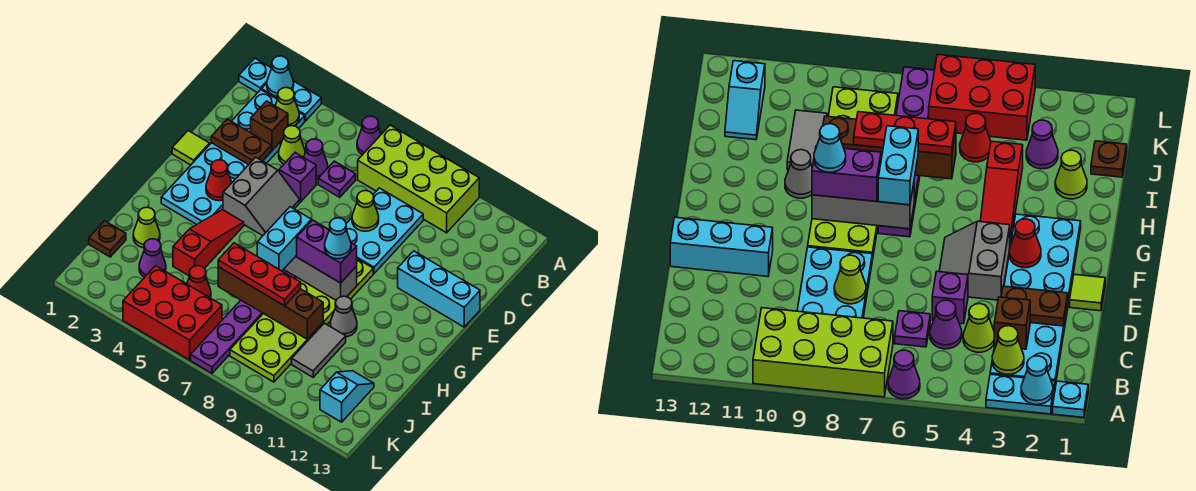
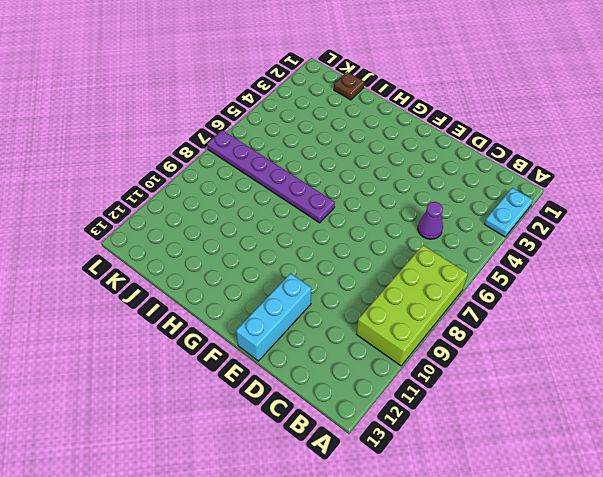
none -> cyan plate A1 level 1
none -> purple cone A6 level 1
none -> cyan plate B2:G3 level 1
none -> lime cone C4 level 1

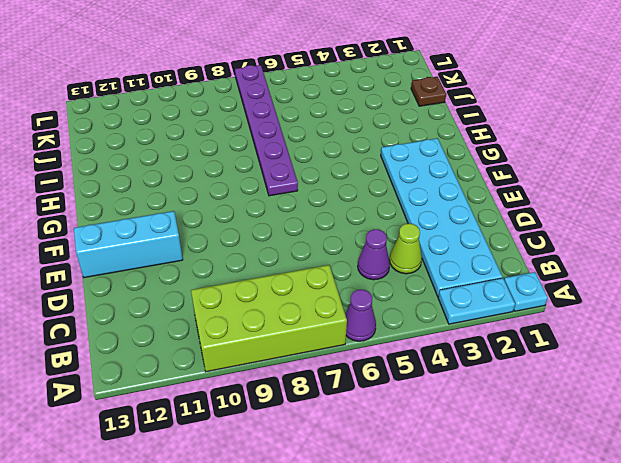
none -> purple plate C6 level 1
none -> cyan plate C8:E9 level 1
none -> purple brick D5 level 1
none -> lime tile E1 level 1

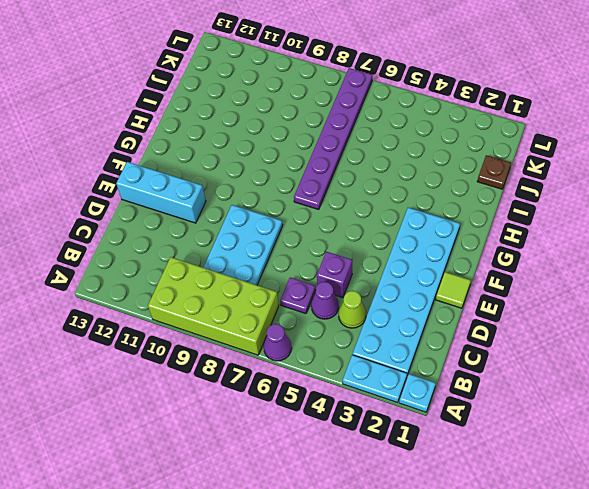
none -> grey slope E4:F5 level 1 top 4
none -> lime plate F8:K9 level 1
none -> red slope G4:I4 level 1 top I
none -> grey cone H10 level 1

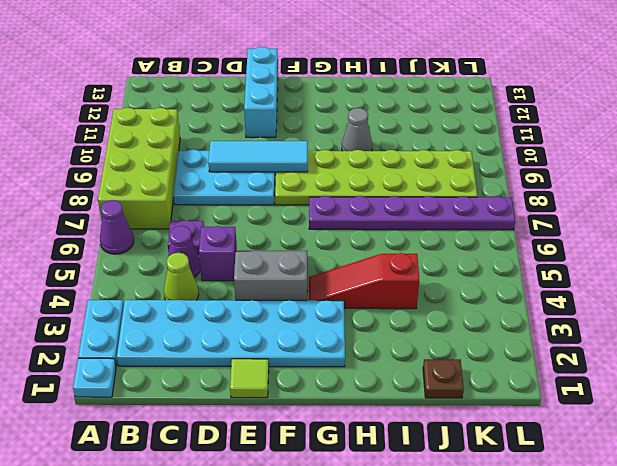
cyan tile D9:F9 level 2 -> none
none -> lime cone I2 level 1
none -> grey tile I10:J10 level 1
none -> purple cone J3 level 1
none -> red cone J5 level 1

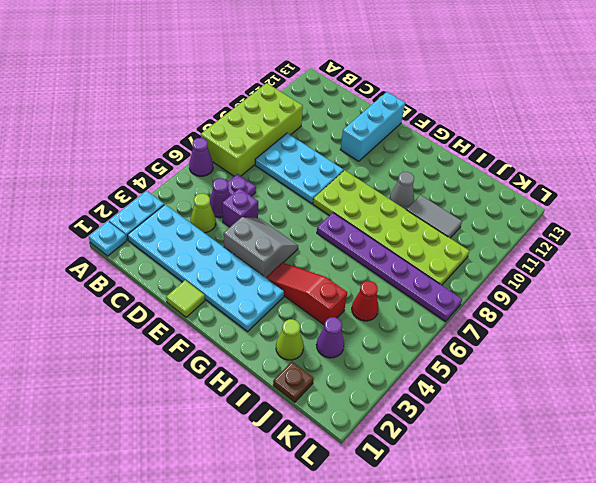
none -> cyan slope J12:K12 level 1 top K
none -> red brick K4:L6 level 1
none -> cyan cone A2 level 2
none -> lime cone B3 level 2

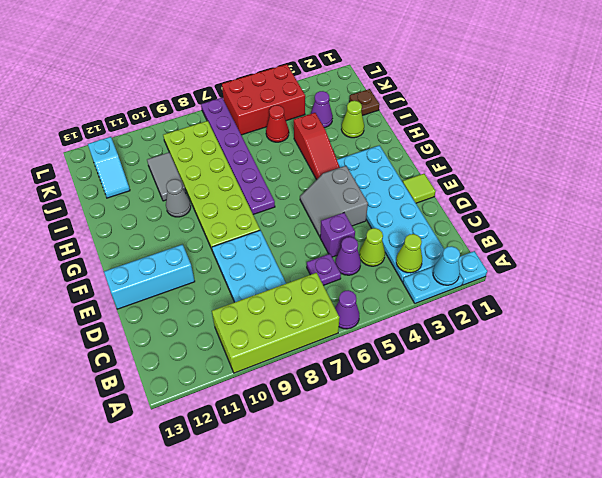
none -> brown brick C3 level 2
none -> brown plate D2:D3 level 2
none -> lime cone D8 level 2
none -> red cone F3 level 2

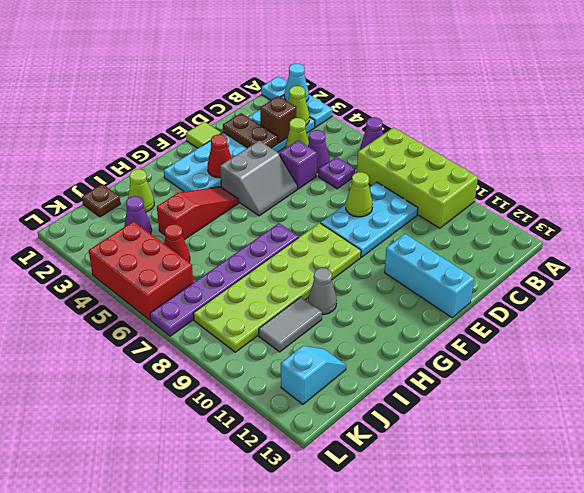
none -> grey brick G7:G9 level 2
none -> brown brick I6:I9 level 2
none -> cyan brick G7:H7 level 3
none -> purple brick G8:G9 level 3

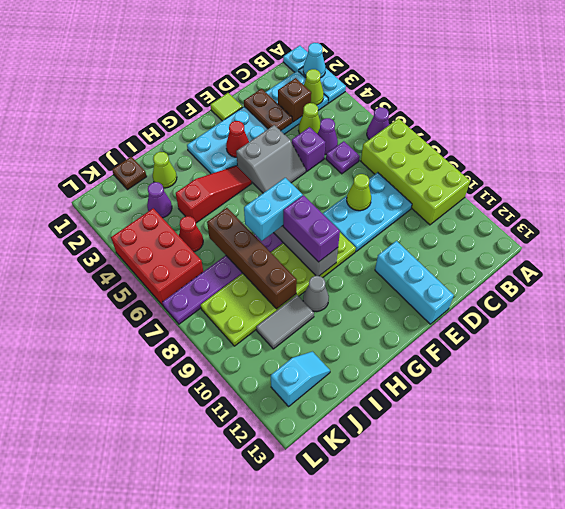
none -> red plate I6:I8 level 3
none -> cyan cone G9 level 4

